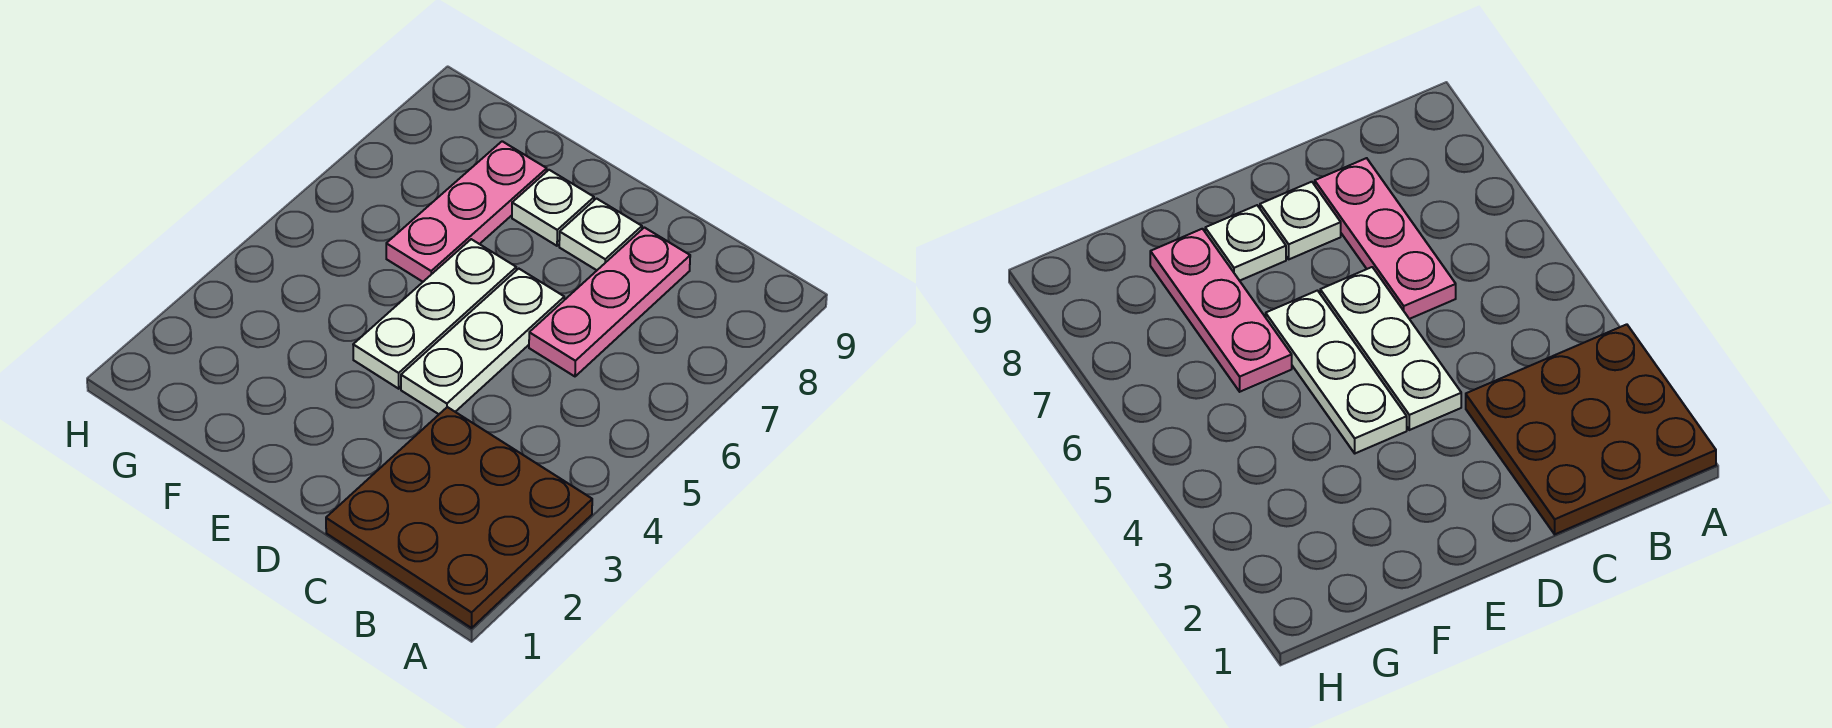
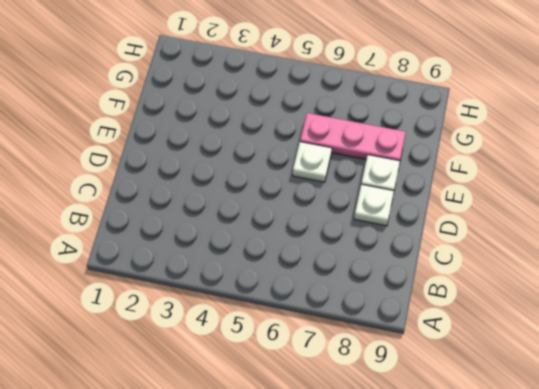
white plate E6 level 1 -> white plate E4:E6 level 1
none -> brown plate A1:C3 level 1
none -> pink plate C6:C8 level 1

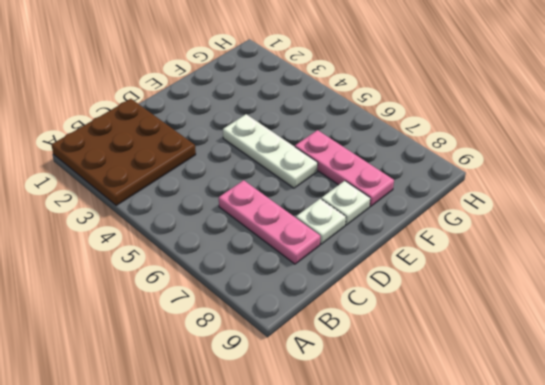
none -> white plate D4:D6 level 1

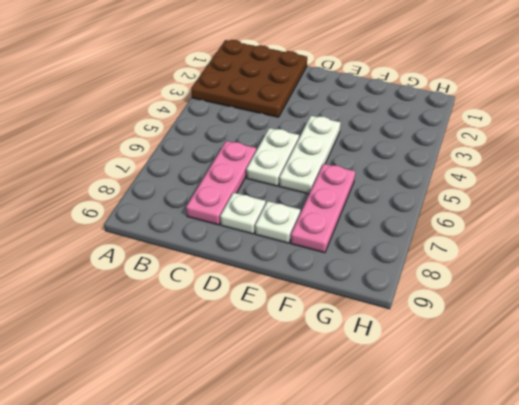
white plate D5:D6 level 1 -> white plate D4:D6 level 1

